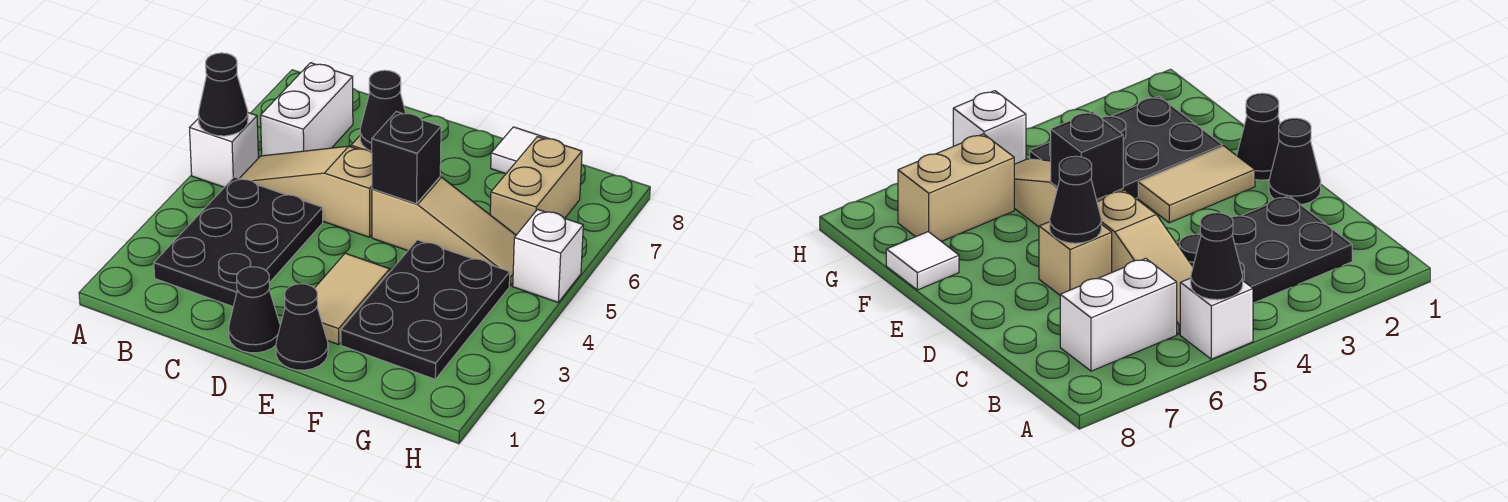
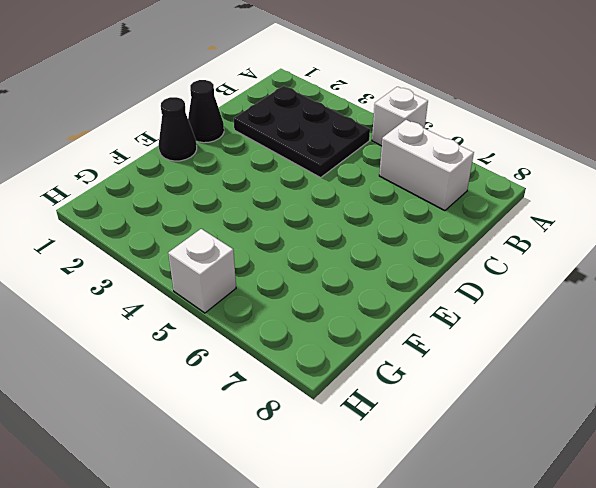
none -> tan slope B5:D5 level 1 top D
none -> tan brick D6 level 1
none -> tan tile E2:E3 level 1

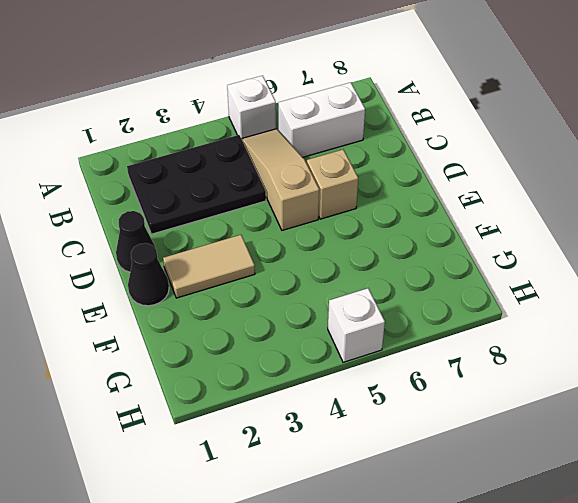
none -> tan slope E5:G5 level 1 top E
none -> black plate F2:G4 level 1
none -> white tile F8 level 1

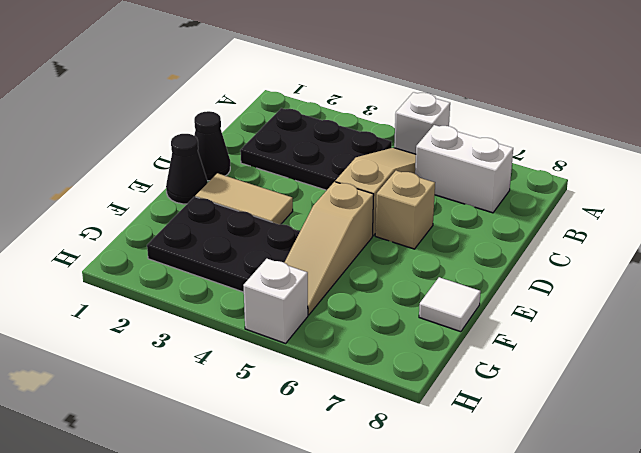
none -> tan brick G6:G7 level 1
none -> black cone A5 level 2
none -> black cone D6 level 2

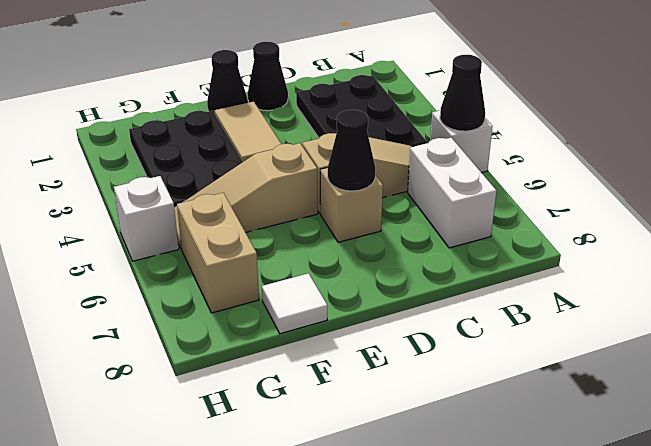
none -> black brick E5 level 2

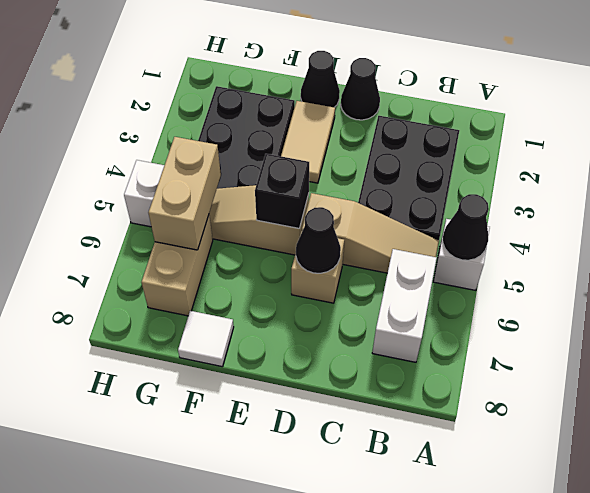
tan brick G5:G6 level 2 -> none

